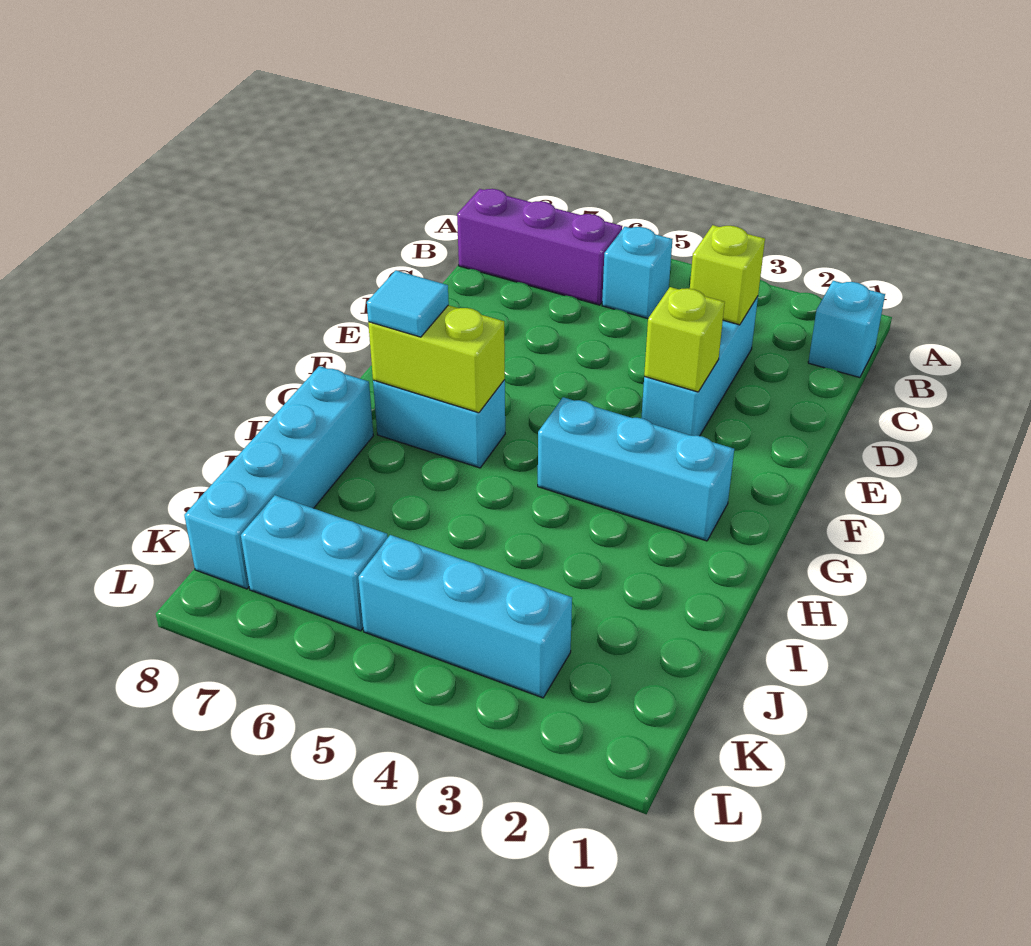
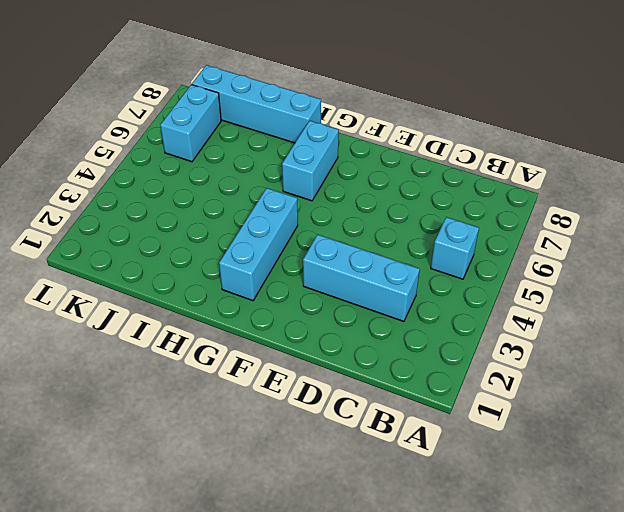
none -> cyan brick B1 level 1
none -> purple brick B6:B8 level 1
none -> cyan brick K3:K5 level 1

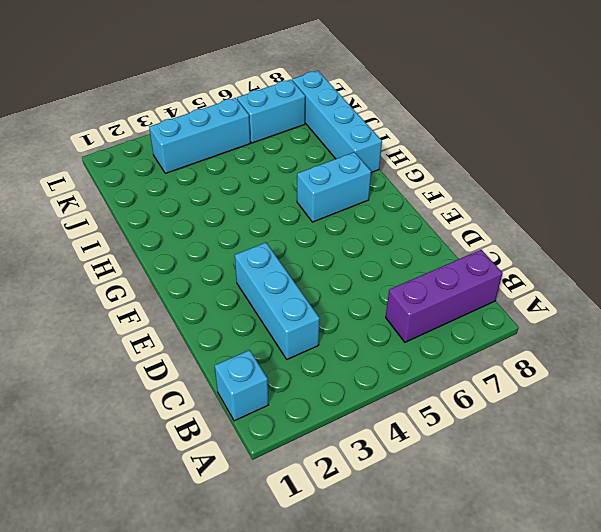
none -> cyan brick B5 level 1
none -> cyan brick G2:G4 level 1
none -> lime brick C3 level 2

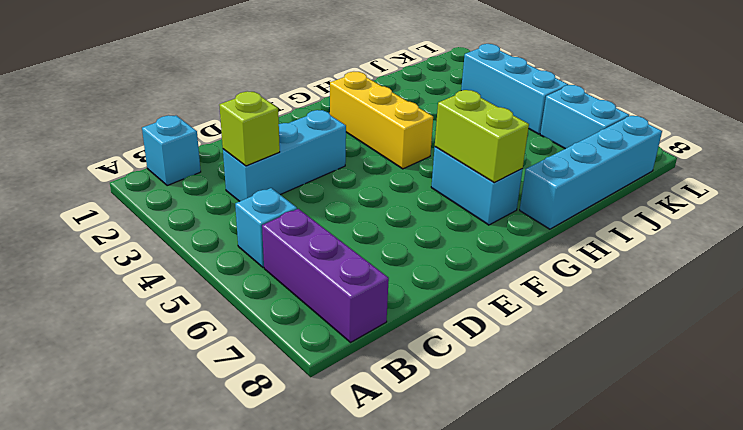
yellow brick G2:G4 level 1 -> cyan brick G2:G4 level 1
none -> lime brick E3 level 2
none -> cyan tile G7 level 3

